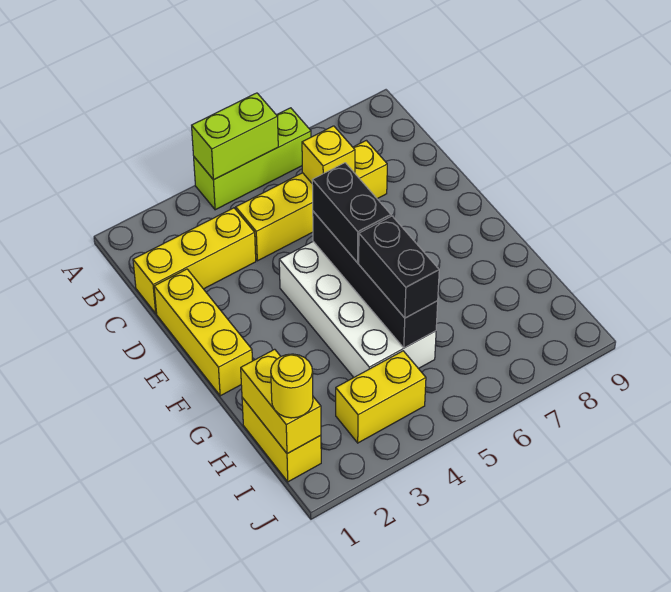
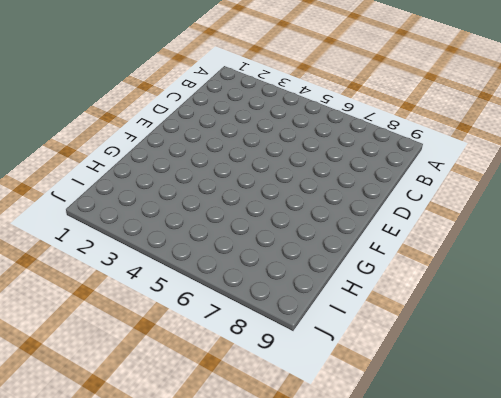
none -> lime brick A4:A6 level 1
none -> yellow brick C1:C3 level 1
none -> yellow brick C4:C7 level 1

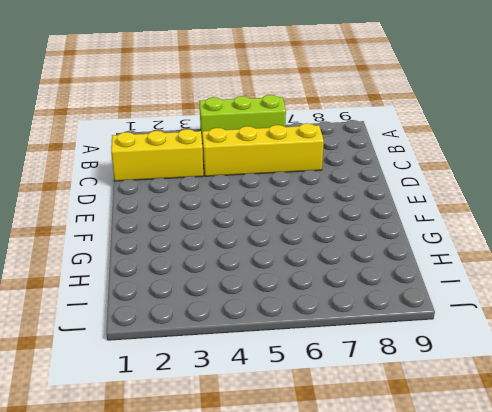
none -> yellow brick D1:F1 level 1
none -> white brick E4:H5 level 1
none -> yellow brick H1:I1 level 1

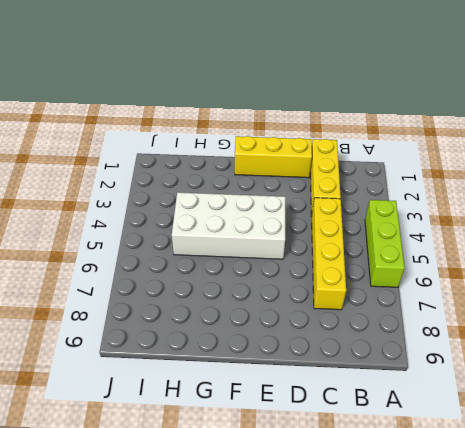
none -> yellow brick H1:I1 level 1
none -> yellow brick I3:I4 level 1
none -> lime brick A4:A5 level 2

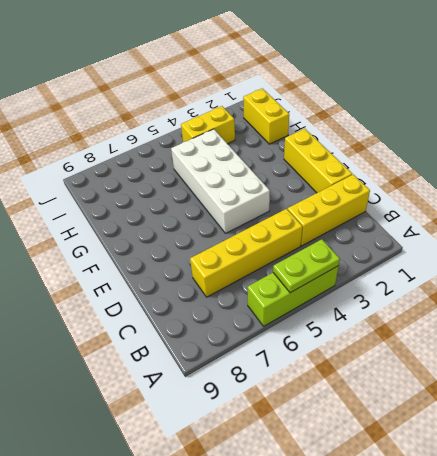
lime plate A4:A5 level 2 -> lime brick A4:A5 level 2
none -> yellow brick C6 level 2
none -> black brick E5:H5 level 2
none -> yellow brick H1:I1 level 2

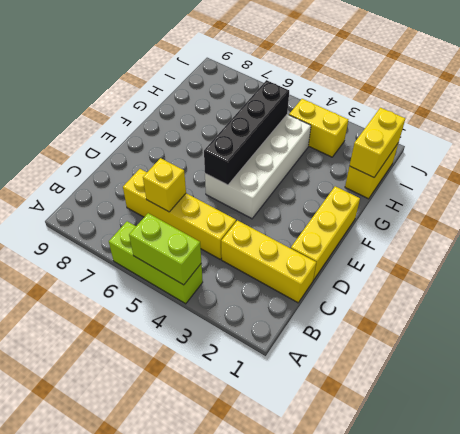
none -> black brick E5:F5 level 3
none -> black brick G5:H5 level 3
none -> yellow round brick I1 level 3

